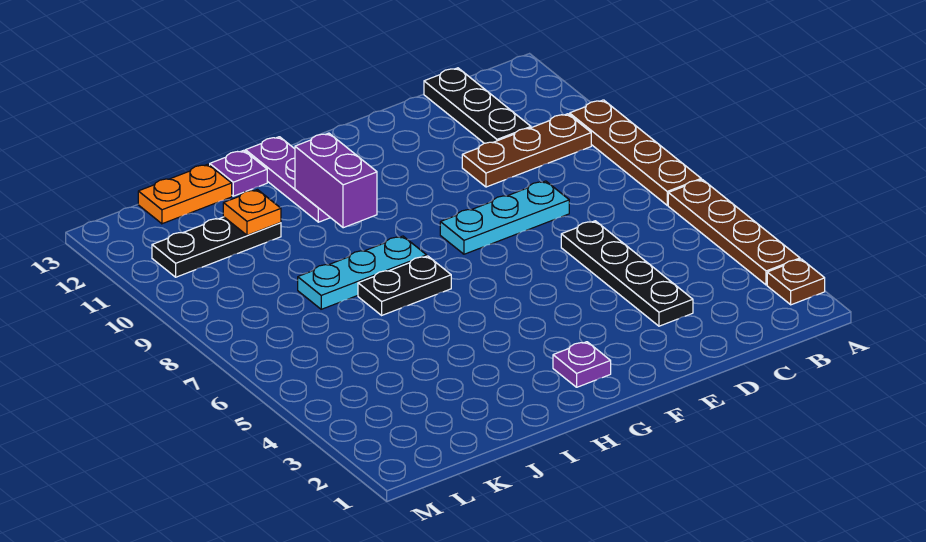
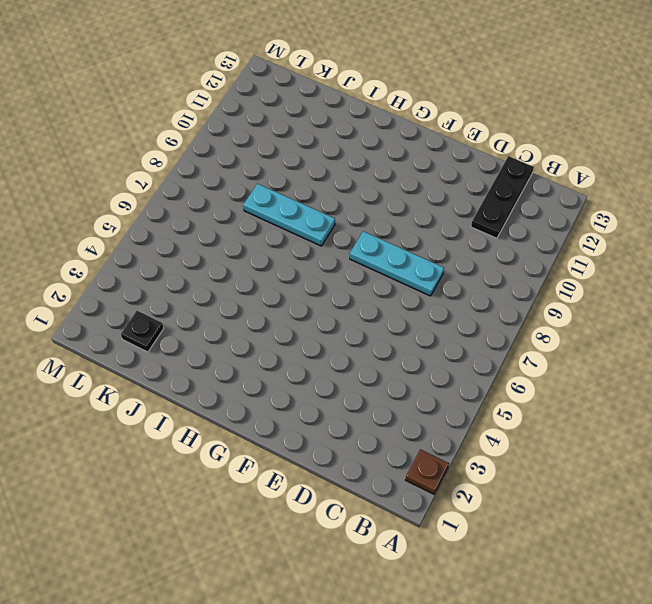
black plate K2 level 1 -> none
none -> brown plate A3:A6 level 1
none -> brown plate A7:A10 level 1
none -> brown plate B10:D10 level 1

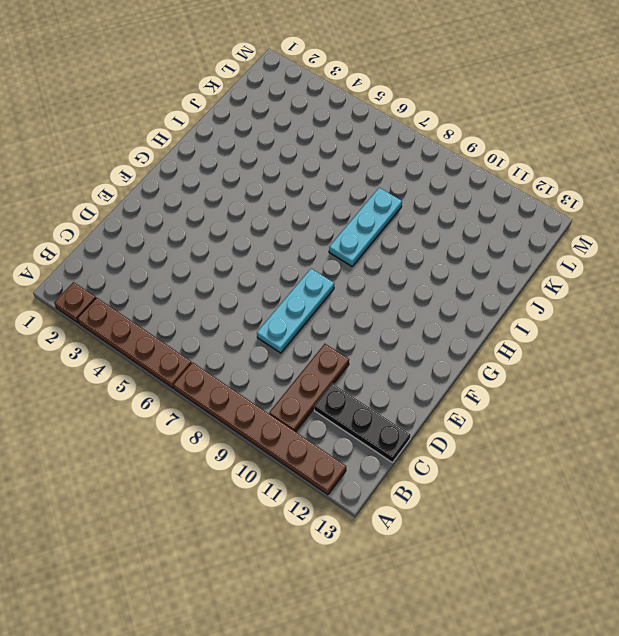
brown plate A7:A12 level 1 -> brown plate A7:A10 level 1
none -> black plate D3:D6 level 1
none -> purple plate G2 level 1
none -> black plate H7:I7 level 1

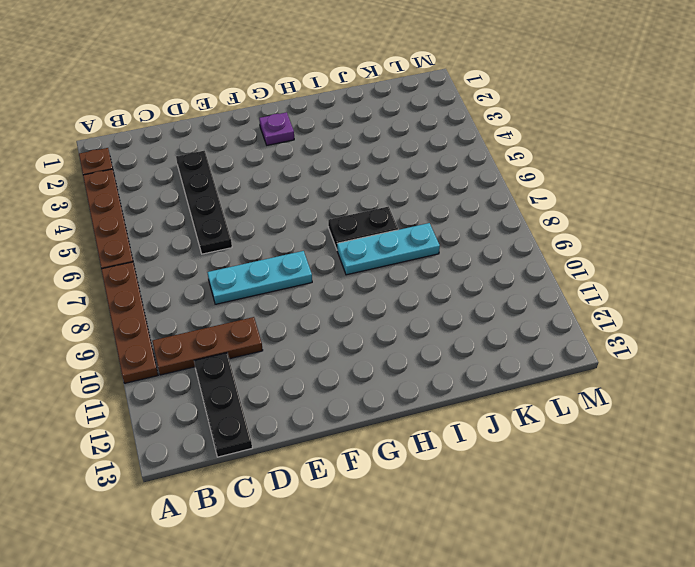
none -> purple plate H11:H13 level 1
none -> purple plate I13 level 1
none -> black plate J11:L11 level 1

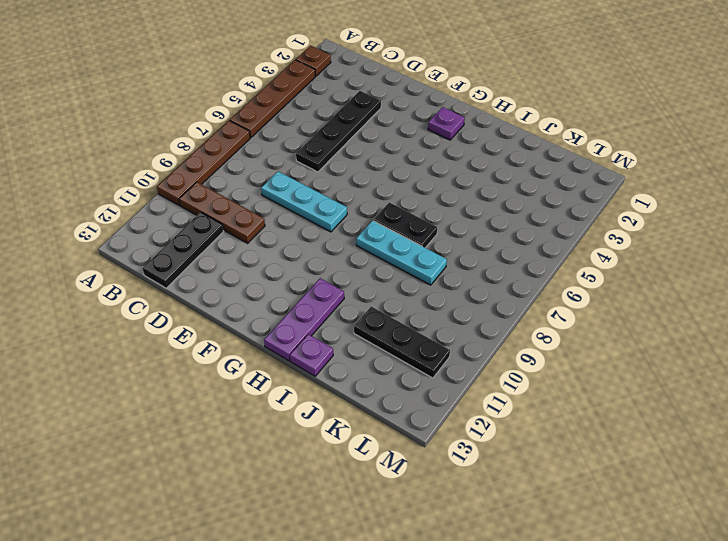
none -> orange plate J13:K13 level 1
none -> purple brick H10:H11 level 2
none -> orange plate J11 level 2

